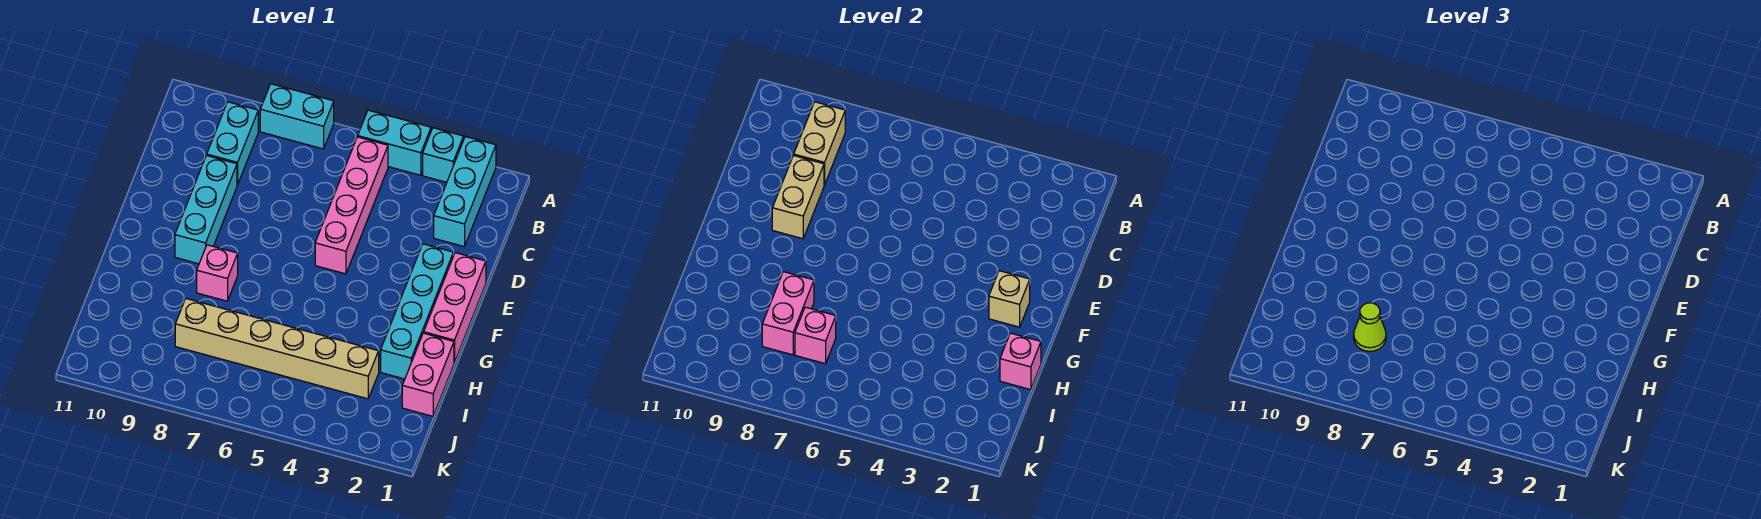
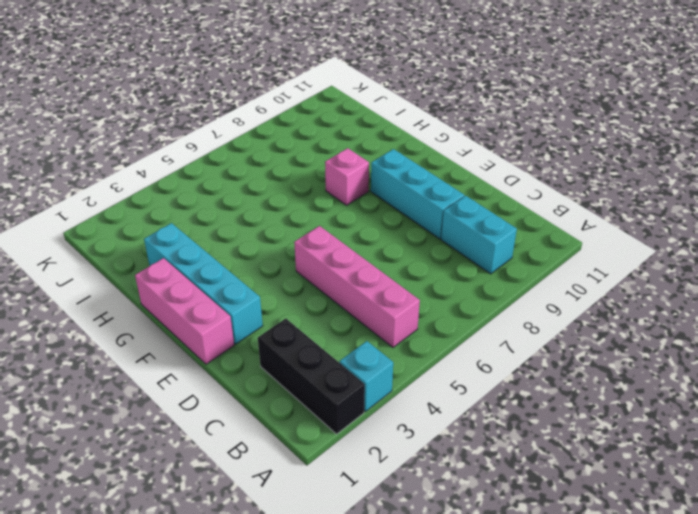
black brick A2:C2 level 1 -> cyan brick A2:C2 level 1
none -> cyan brick A4:A5 level 1
none -> cyan brick A7:A8 level 1
none -> pink brick H1:I1 level 1

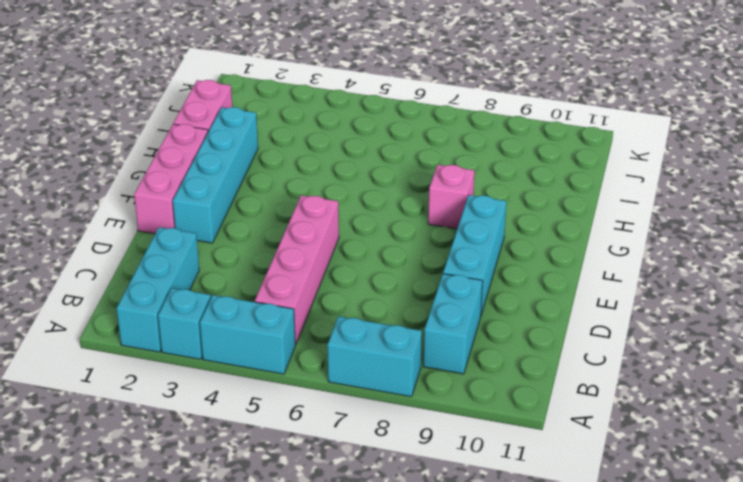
none -> tan brick I3:I8 level 1
none -> tan brick B9:C9 level 2
none -> tan brick D9:E9 level 2

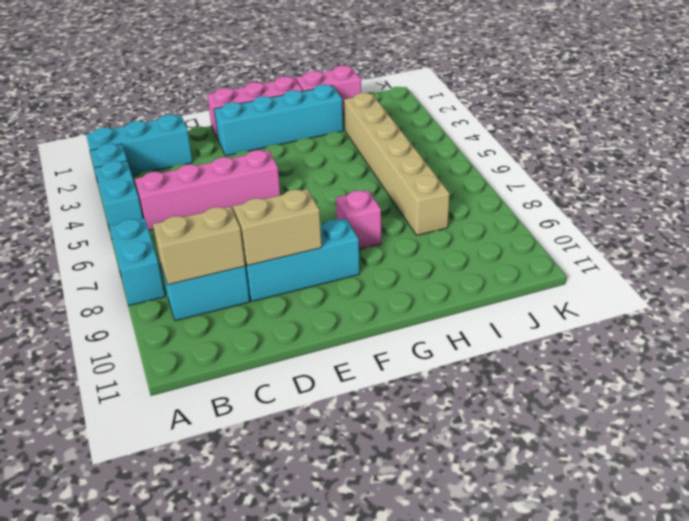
none -> tan brick F2 level 2
none -> pink brick H1 level 2
none -> pink brick H8:I8 level 2

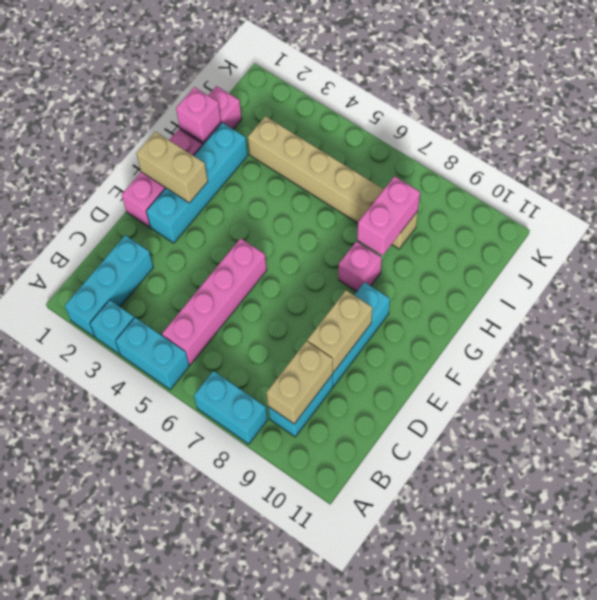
tan brick F1:F2 level 2 -> tan brick F2 level 2
none -> pink brick I7 level 2
none -> lime cone I8 level 3

